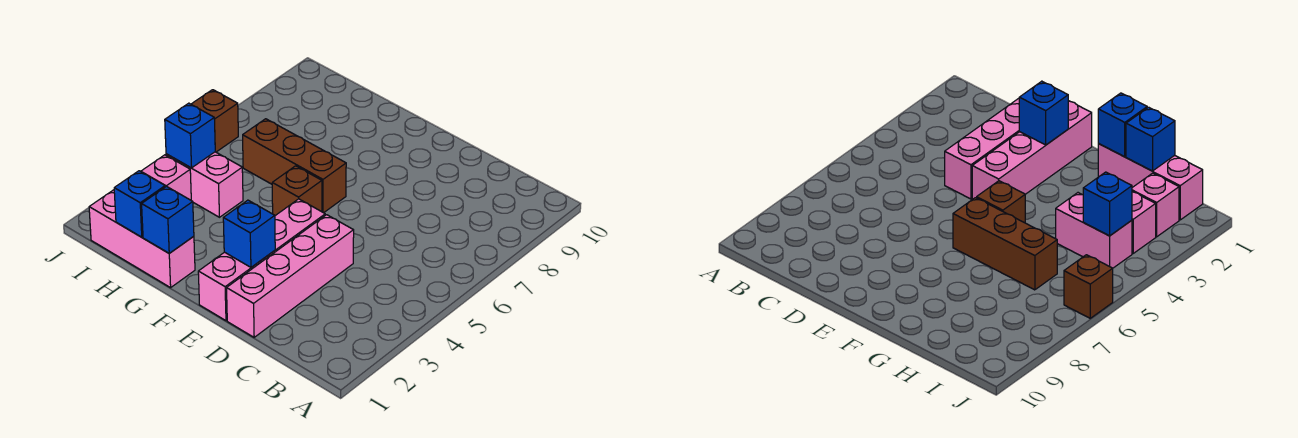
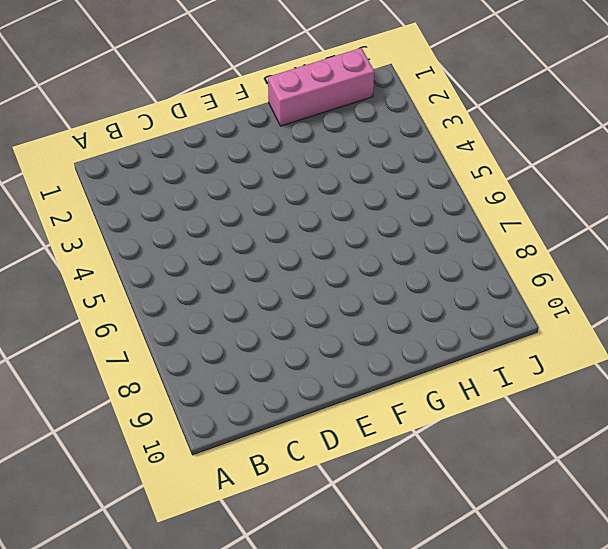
none -> pink brick D1:D4 level 1
none -> pink brick E1:E4 level 1
none -> brown brick F5 level 1

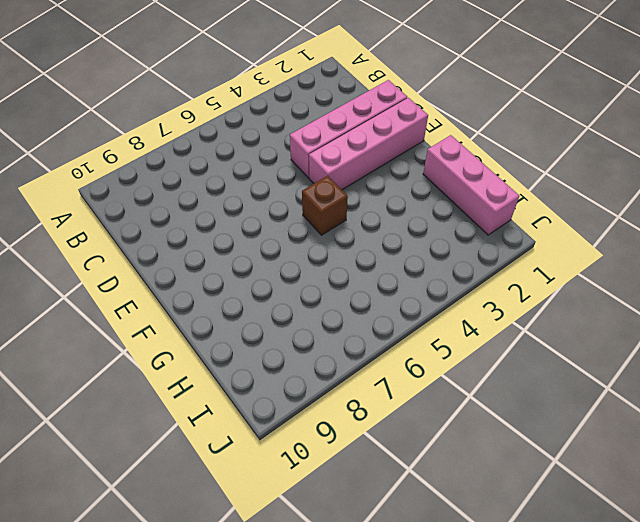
none -> brown brick F6:H6 level 1
none -> pink brick H4:I4 level 1
none -> pink brick I2 level 1

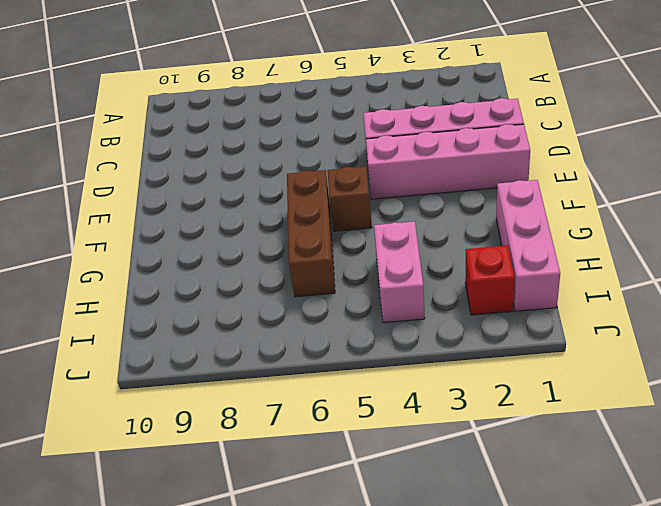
red brick I2 level 1 -> pink brick I2 level 1
none -> pink brick I3 level 1
none -> brown brick J6 level 1
none -> blue brick E2 level 2

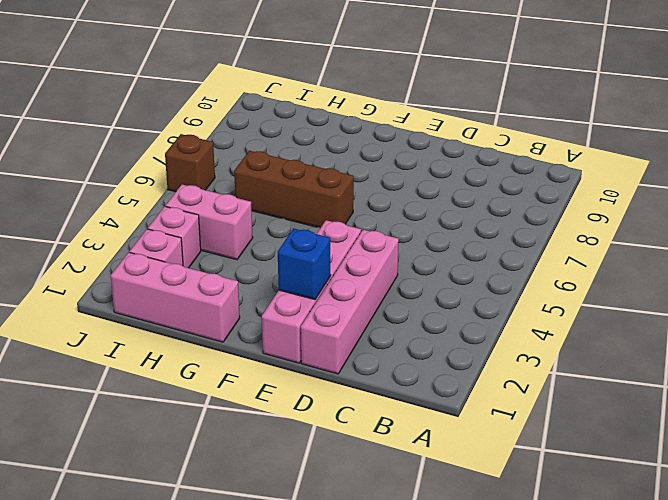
none -> brown brick F5 level 1
none -> blue brick G1 level 2
none -> blue brick H1 level 2

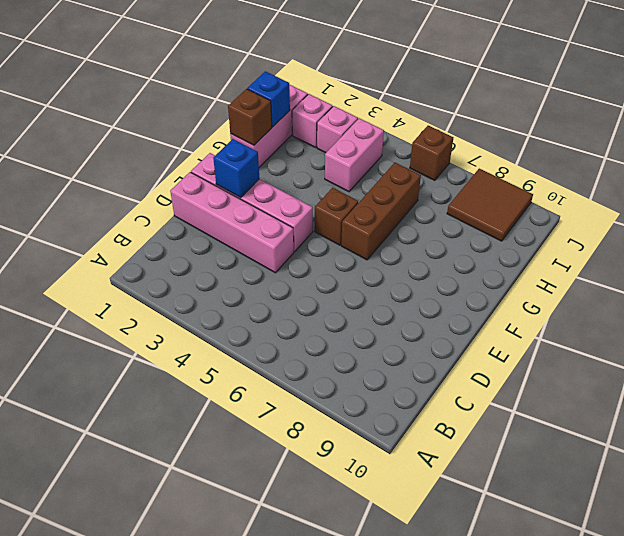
brown brick G1 level 2 -> blue brick G1 level 2
brown tile I8:J9 level 1 -> none
none -> blue brick I4 level 2

